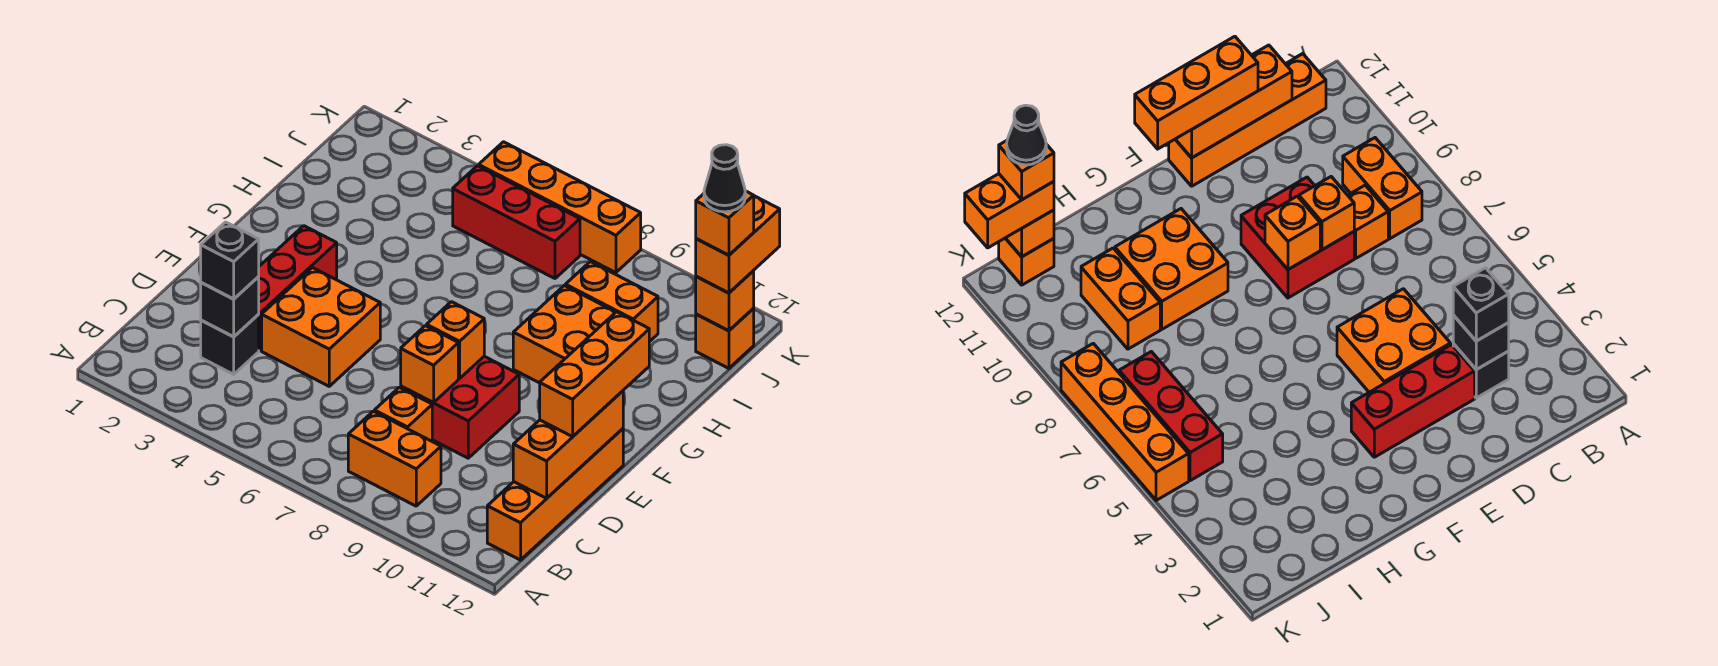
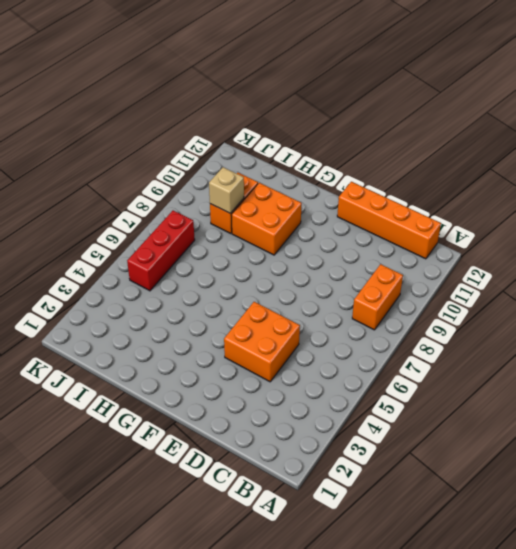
tan brick I9 level 2 -> none
none -> black brick C3 level 1
none -> orange brick C8 level 1
none -> red brick D3:F3 level 1

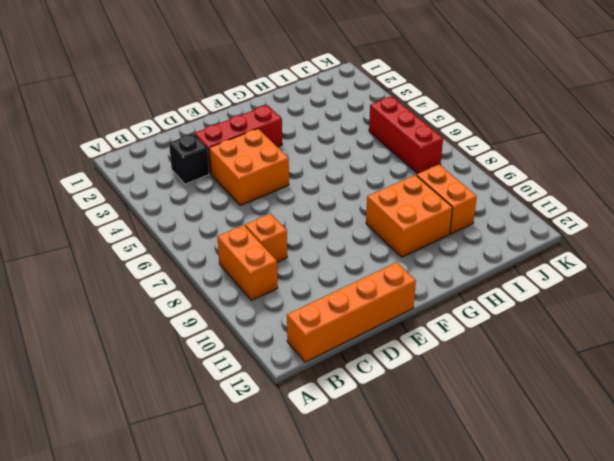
none -> red brick D8:E9 level 1
none -> orange brick J12 level 1
none -> orange brick K5:K8 level 1

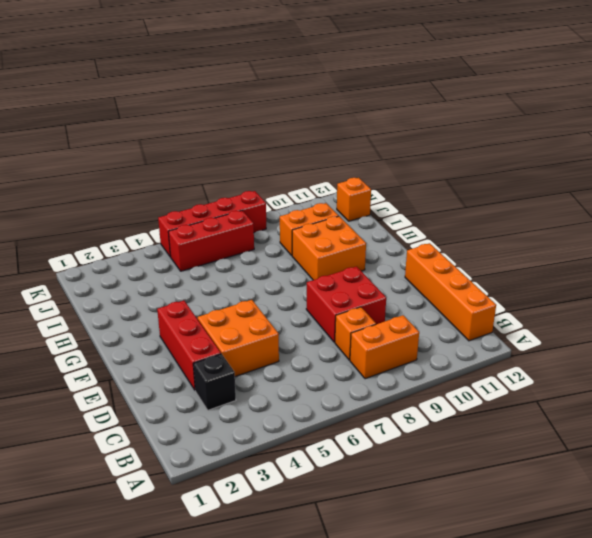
red brick K5:K8 level 1 -> orange brick K5:K8 level 1
none -> black brick C3 level 2
none -> orange brick C12:E12 level 2
none -> orange brick D8 level 2

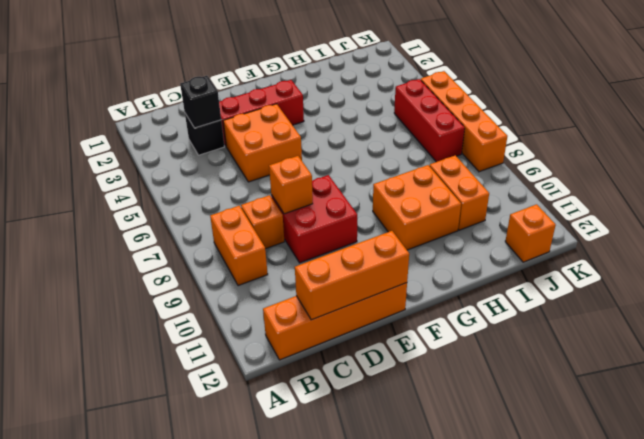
none -> orange brick E8 level 2
none -> orange brick J12 level 2
none -> black brick C3 level 3

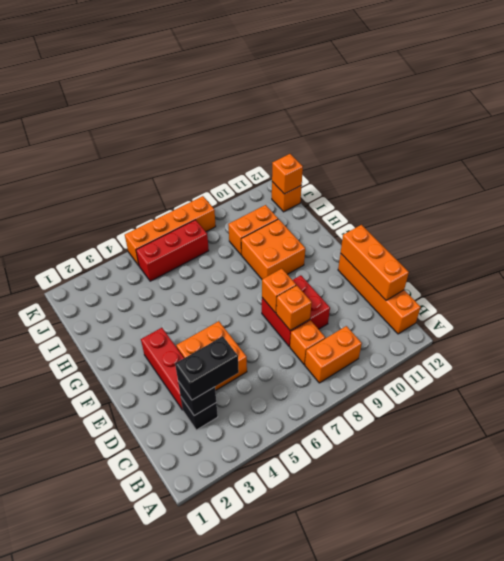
black brick C3:C4 level 3 -> black brick C3 level 3
none -> orange brick D12:F12 level 3
none -> orange brick J12:K12 level 3
none -> orange brick J12 level 4

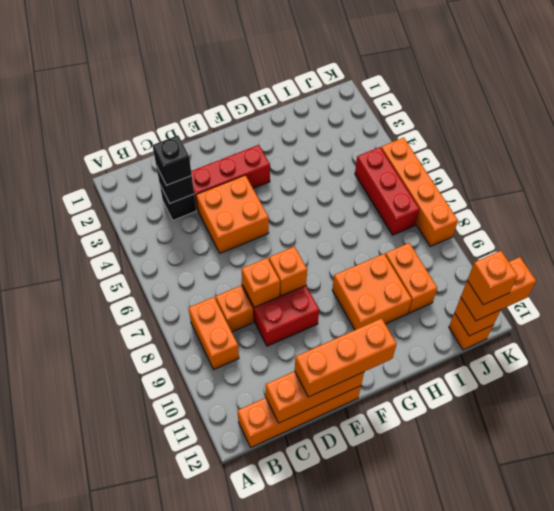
none -> black cone J12 level 5

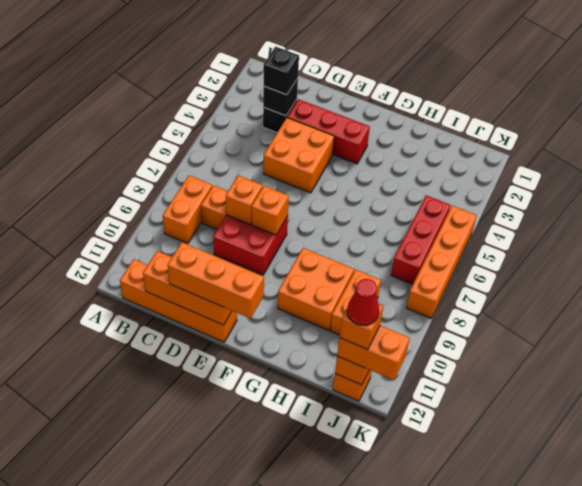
red cone J12 level 5 -> black cone J12 level 5

